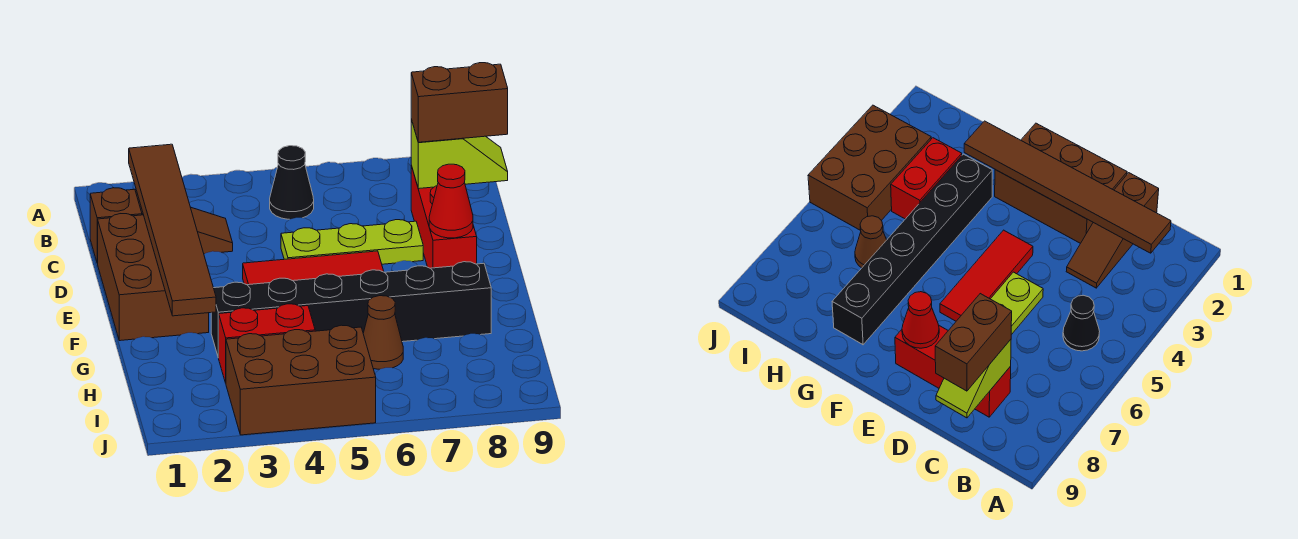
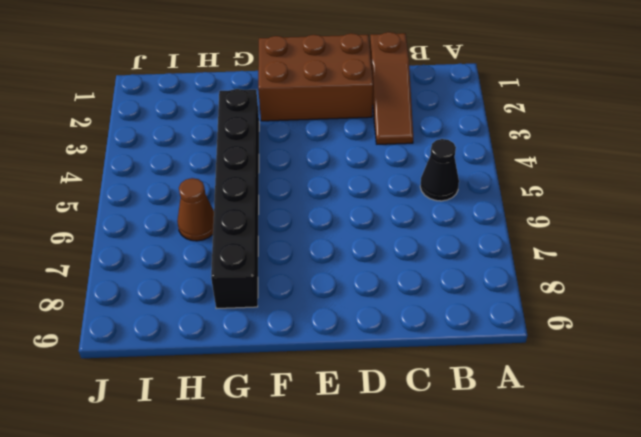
none -> red brick C8:E8 level 1
none -> lime plate D5:D7 level 1
none -> red tile E4:E6 level 1

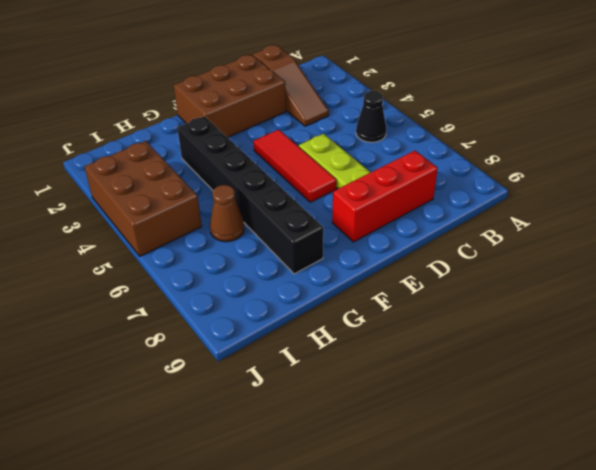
none -> red brick H3:H4 level 1
none -> brown tile B2:G2 level 2
none -> lime slope C8:C9 level 2 top 8

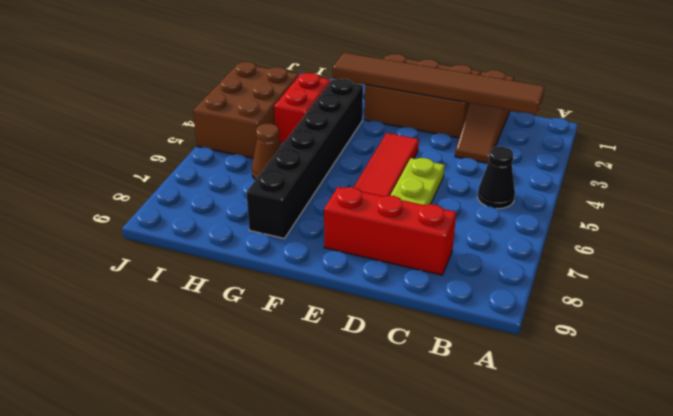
none -> lime slope C8:C9 level 2 top 8
none -> red cone E8 level 2
none -> brown brick C8:C9 level 3

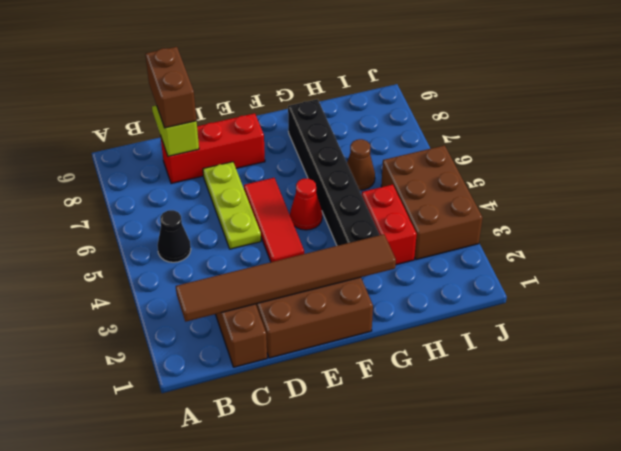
red cone F5 level 1 -> red cone E8 level 2

